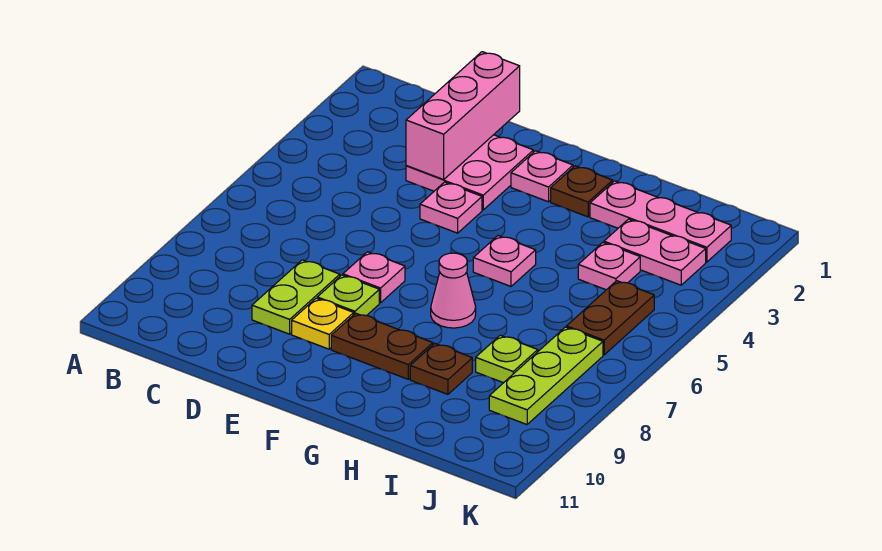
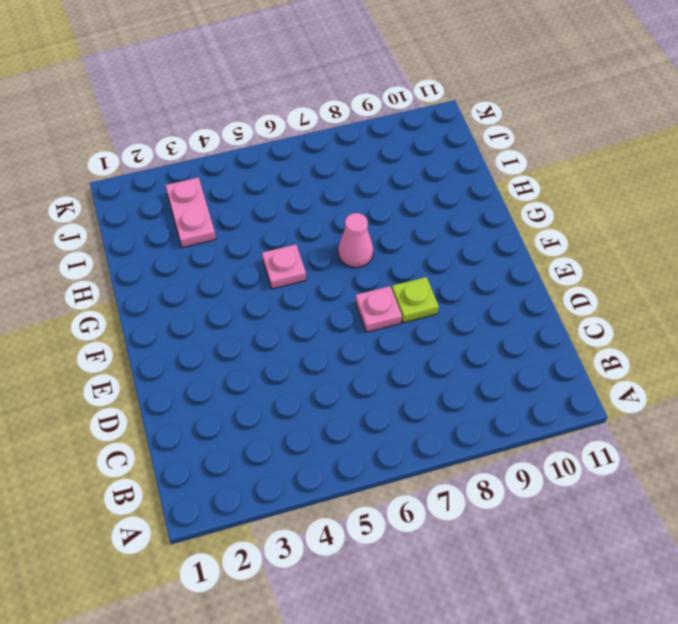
none -> pink plate D2:E3 level 1
none -> lime plate D8:D9 level 1
none -> pink plate E4 level 1

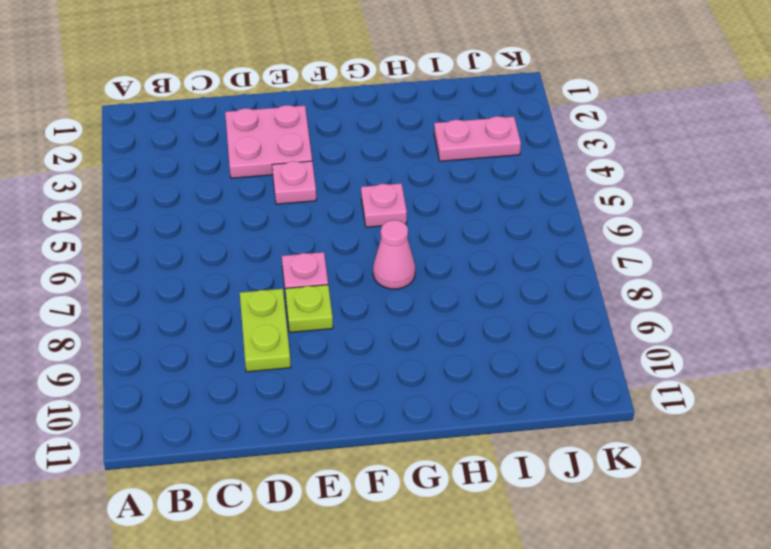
none -> yellow plate E9 level 1
none -> pink plate F2 level 1
none -> brown plate F9:G9 level 1

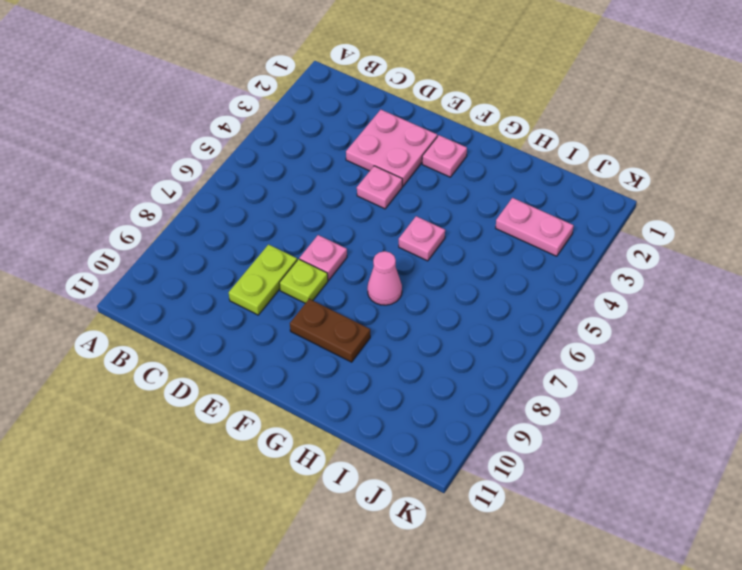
none -> yellow plate E9 level 1
none -> brown plate G2 level 1
none -> pink plate H2:J2 level 1

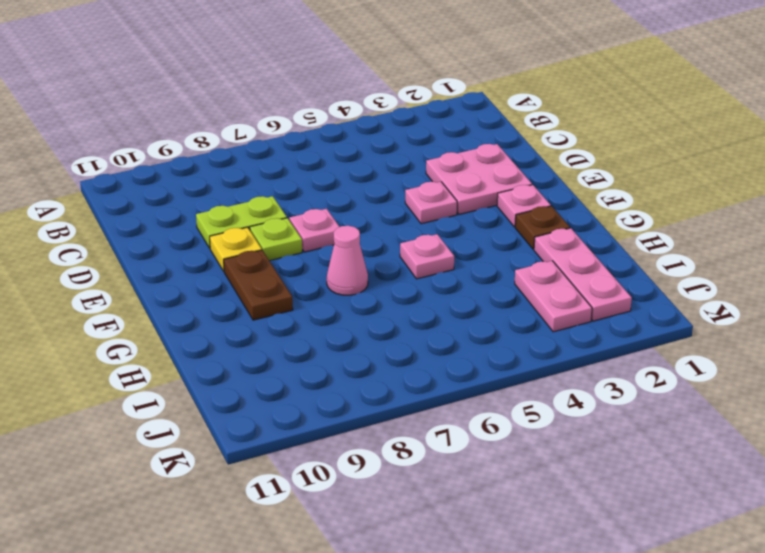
none -> brown plate H9 level 1
none -> pink plate I4 level 1
none -> lime plate I8 level 1

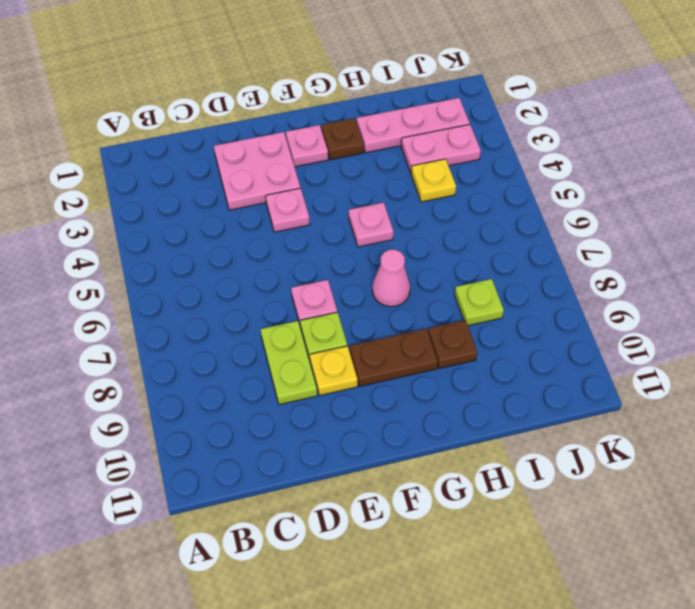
yellow plate I4 level 1 -> pink plate I4 level 1
none -> brown plate J5:J6 level 1
none -> lime plate J7:J9 level 1
none -> pink brick D1:D3 level 2

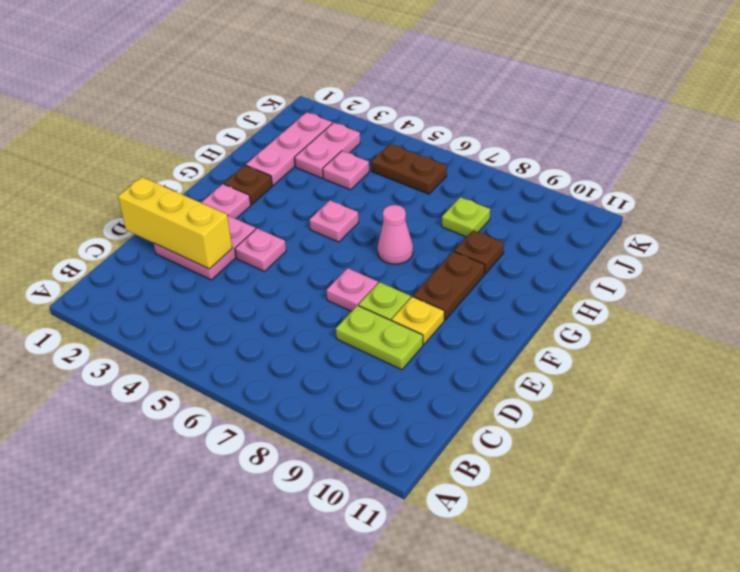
yellow brick D1:D3 level 2 -> pink brick D1:D3 level 2
none -> lime plate J7:J9 level 1

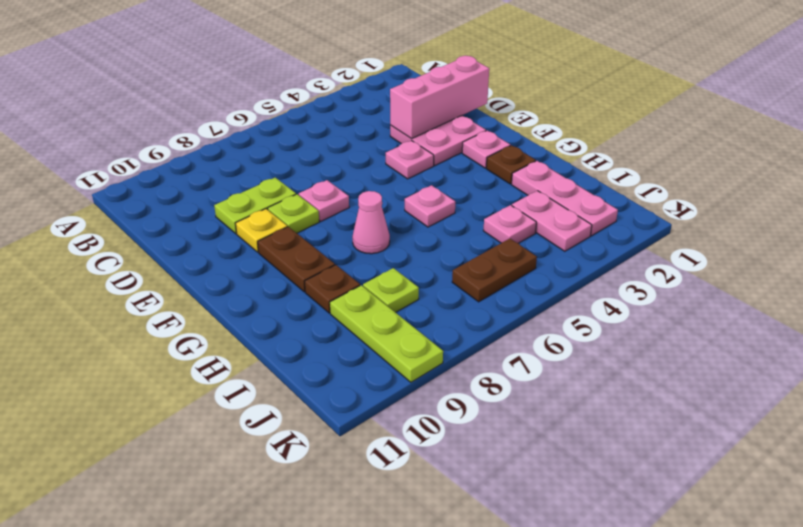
lime plate I9:K9 level 1 -> lime plate J7:J9 level 1

